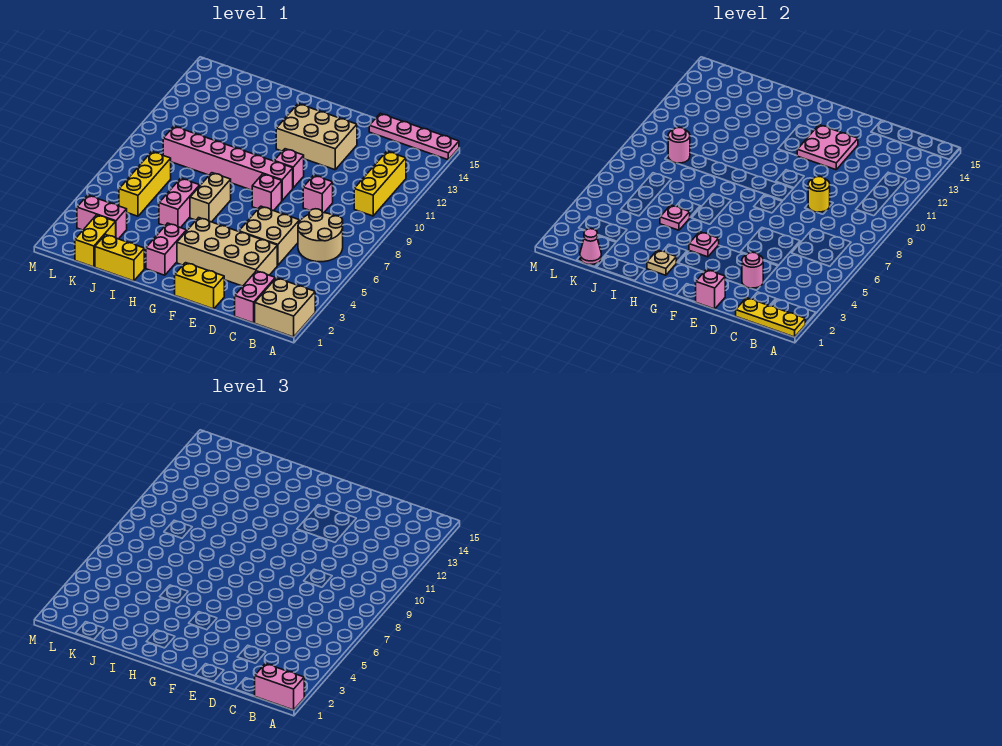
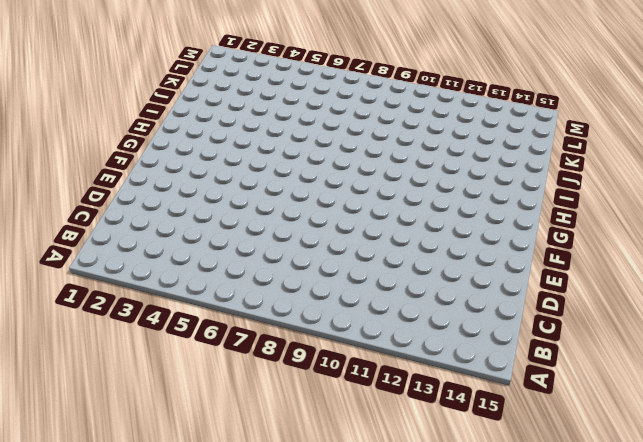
none -> tan brick A1:B2 level 1
none -> pink plate A15:D15 level 1
none -> tan round brick B6:C7 level 1
none -> yellow brick B10:B12 level 1

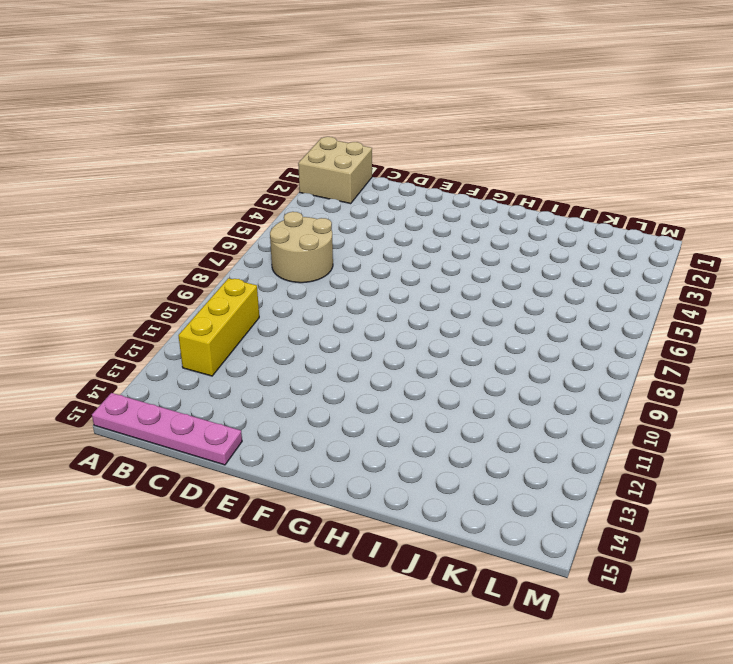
none -> pink brick C1:C2 level 1
none -> tan brick D3:G4 level 1
none -> tan brick D5:E6 level 1
none -> pink brick D9 level 1

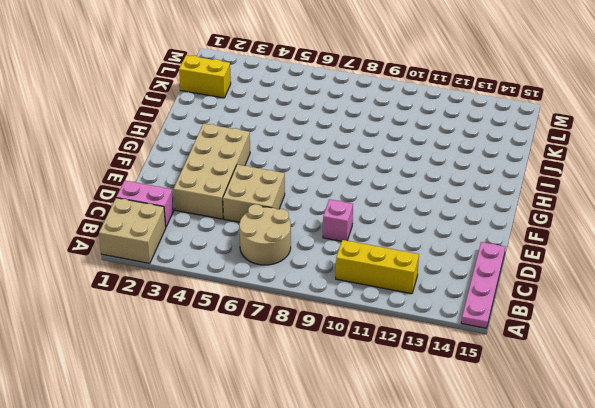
none -> yellow brick E1:F1 level 1
none -> tan brick E12:G13 level 1
none -> pink brick F8 level 1
none -> pink brick F9:K9 level 1

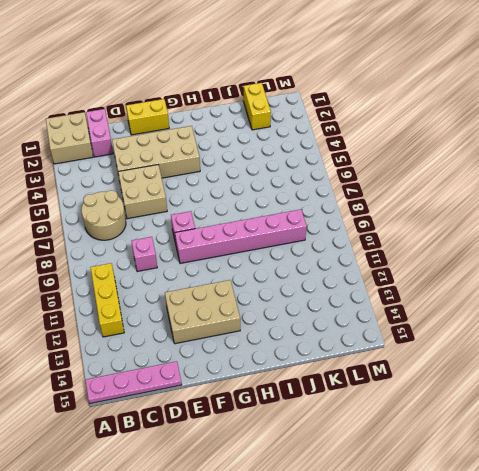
none -> pink brick F10 level 1
none -> pink brick H2:H3 level 1
none -> tan brick H6:H7 level 1
none -> yellow brick I1:J1 level 1

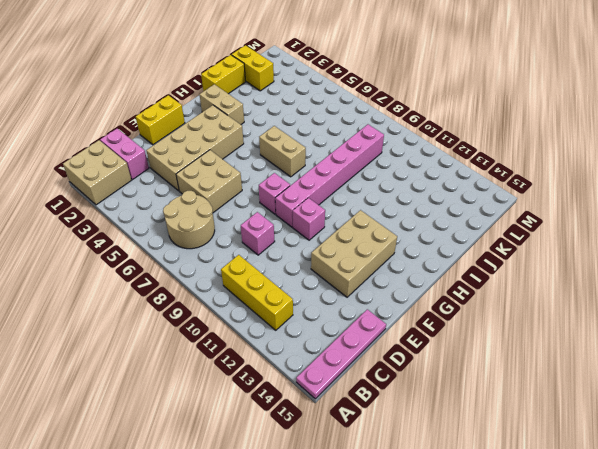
tan brick H2:H3 level 1 -> pink brick H2:H3 level 1
none -> pink brick I5:I6 level 1
none -> pink brick K3:L3 level 1
none -> yellow brick K5:K7 level 1
none -> yellow plate A1:C1 level 2

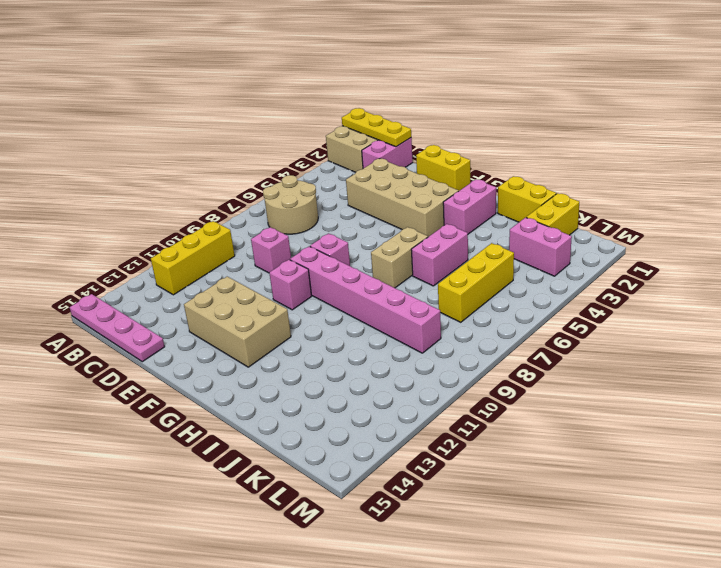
none -> tan brick D5:E6 level 1
none -> pink round brick D3 level 2
none -> yellow round brick D9 level 2
none -> pink brick E1 level 2

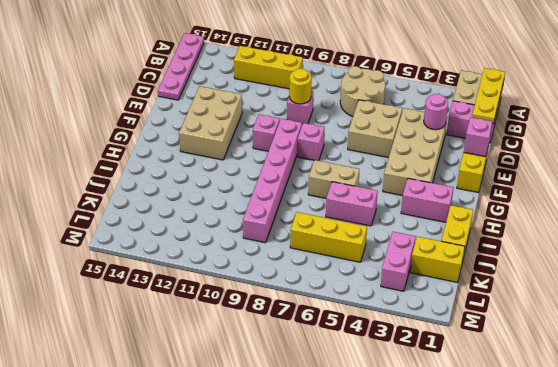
none -> pink plate E12:F13 level 2
none -> pink plate G4 level 2
none -> tan plate H2 level 2
none -> pink plate I5 level 2

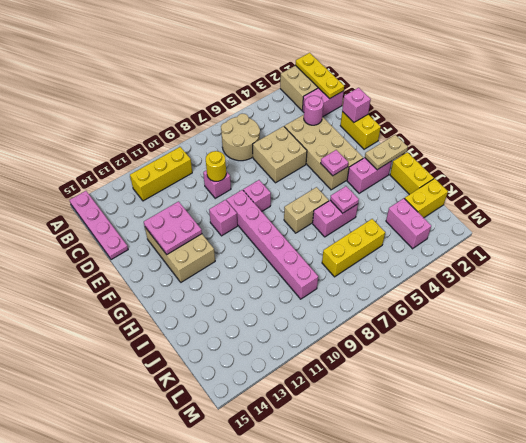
tan plate H1:H2 level 2 -> tan plate H2 level 2
none -> pink cone K1 level 2
none -> pink round brick K9 level 2
none -> pink brick A1:B1 level 3

